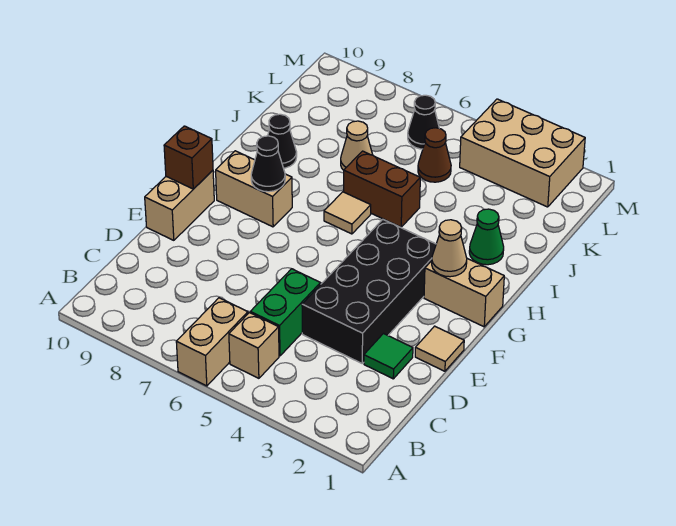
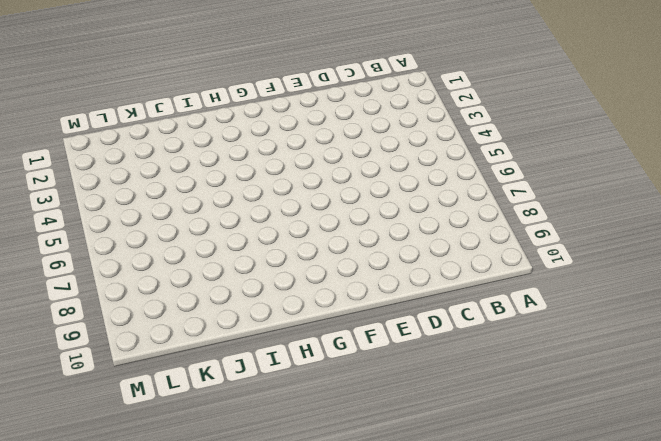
none -> tan brick A6:B6 level 1
none -> tan brick B5 level 1
none -> green brick C5:D5 level 1

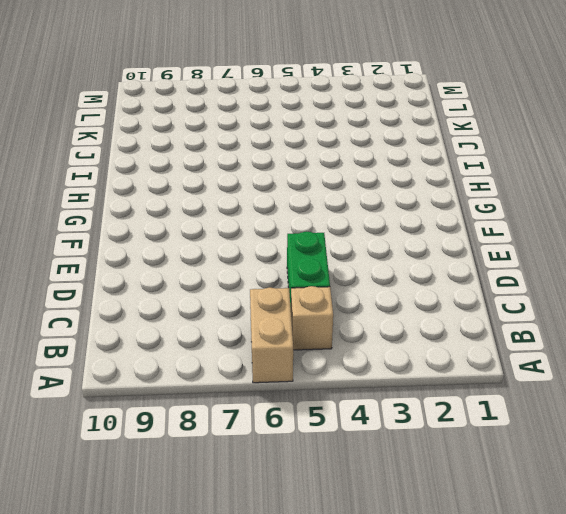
none -> green tile D2 level 1
none -> black brick D3:G4 level 1
none -> tan tile E1 level 1

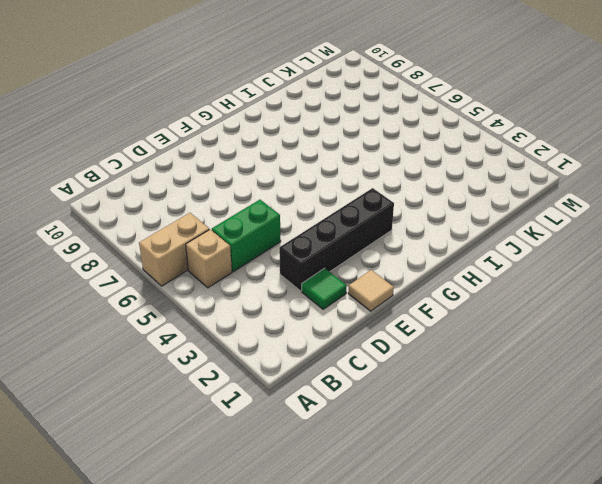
black brick D3:G3 level 1 -> black brick D3:G4 level 1
none -> tan brick E10:F10 level 1
none -> tan brick G1:G2 level 1
none -> tan brick G8:G9 level 1

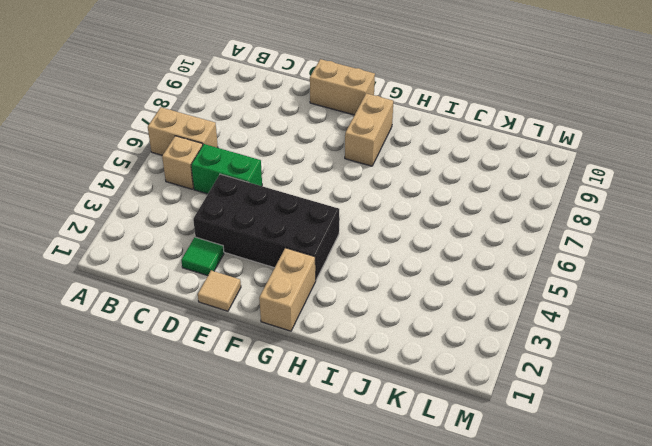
none -> tan tile H6 level 1
none -> green cone I2 level 1
none -> brown brick I5:I6 level 1

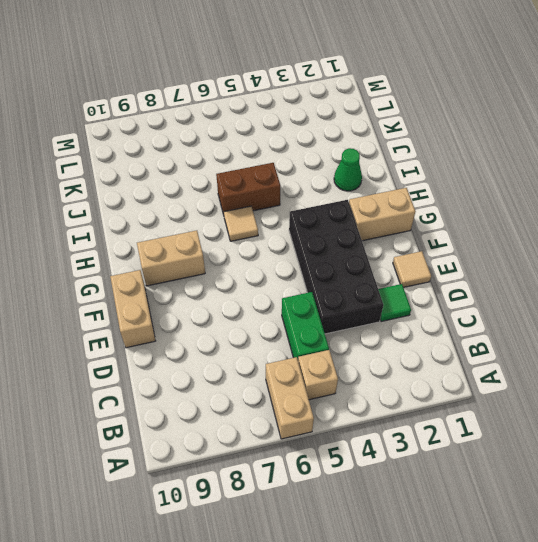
none -> black cone I9 level 1
none -> tan cone J7 level 1
none -> brown cone K5 level 1

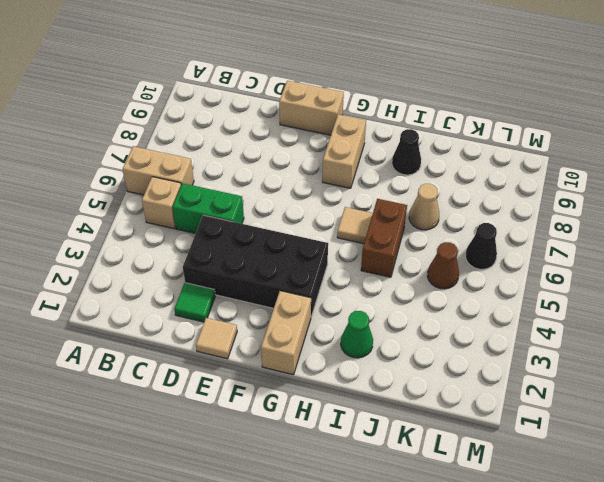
none -> tan brick L2:M4 level 1
none -> brown brick F10 level 2
none -> tan cone G2 level 2

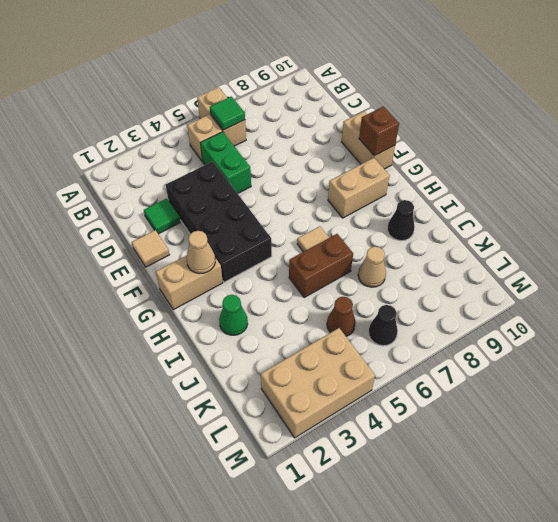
green tile B6 level 2 -> none
none -> black cone G8 level 2

